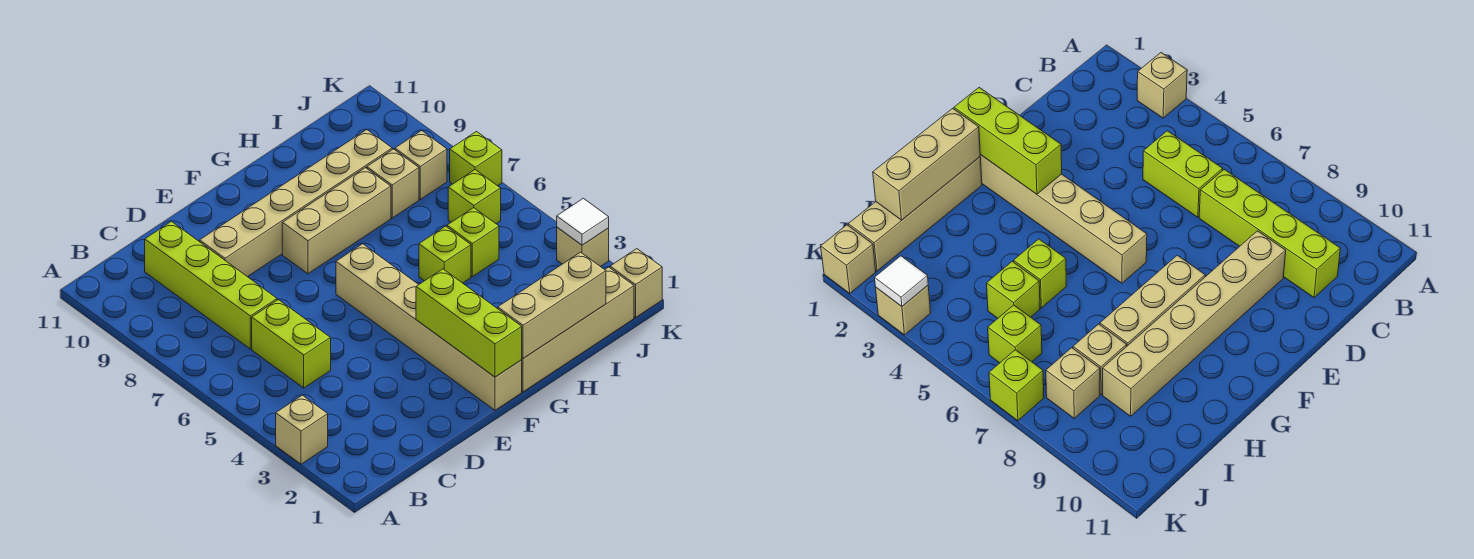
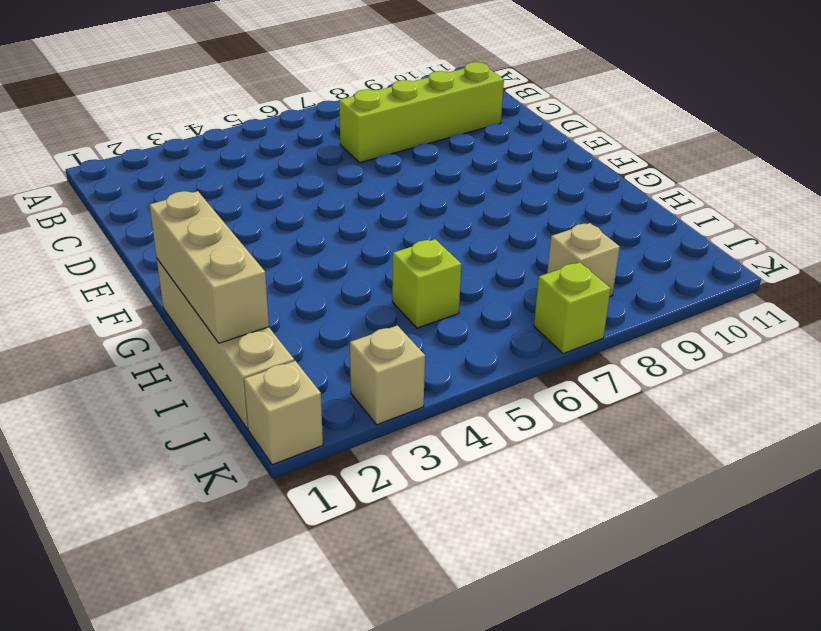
none -> tan brick A3 level 1
none -> lime brick C5:C6 level 1
none -> tan brick D9:I9 level 1

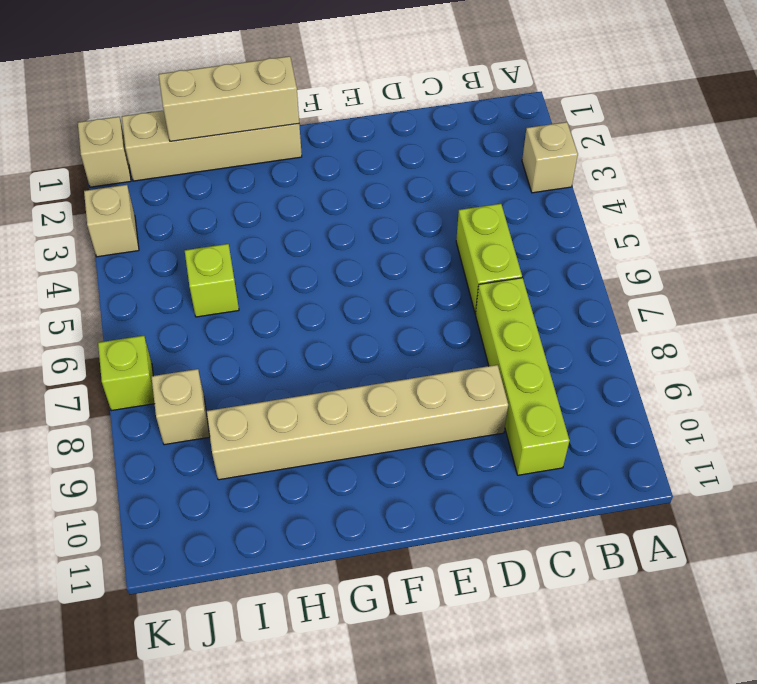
none -> tan brick F1:F6 level 1
none -> tan brick F8:H8 level 1
none -> lime brick H5 level 1

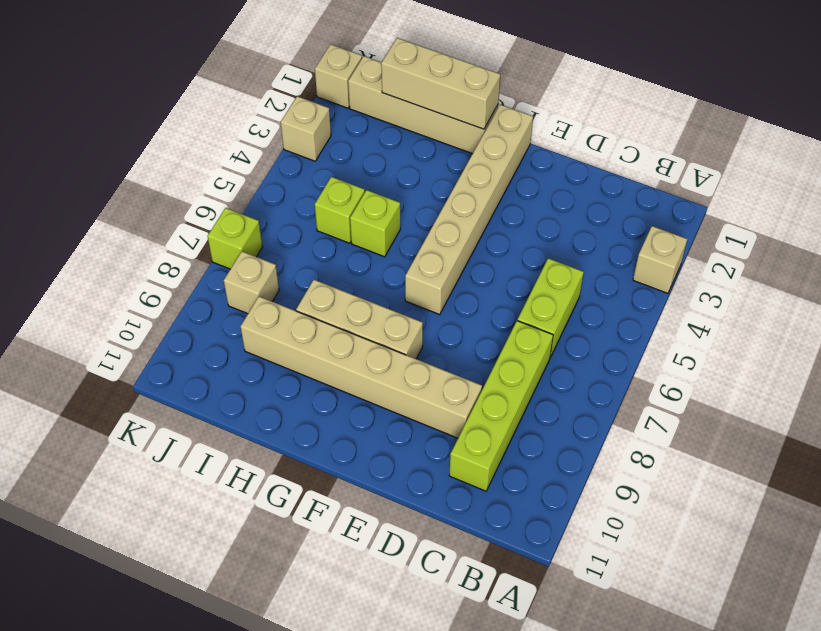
none -> tan brick I8 level 1
none -> lime brick J6 level 1
none -> lime brick F1:F3 level 2

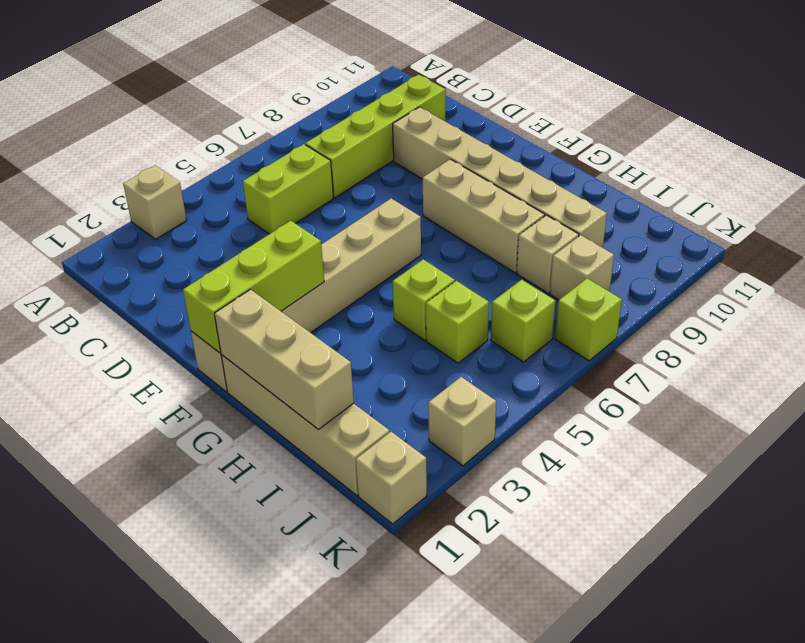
none -> white tile K3 level 2

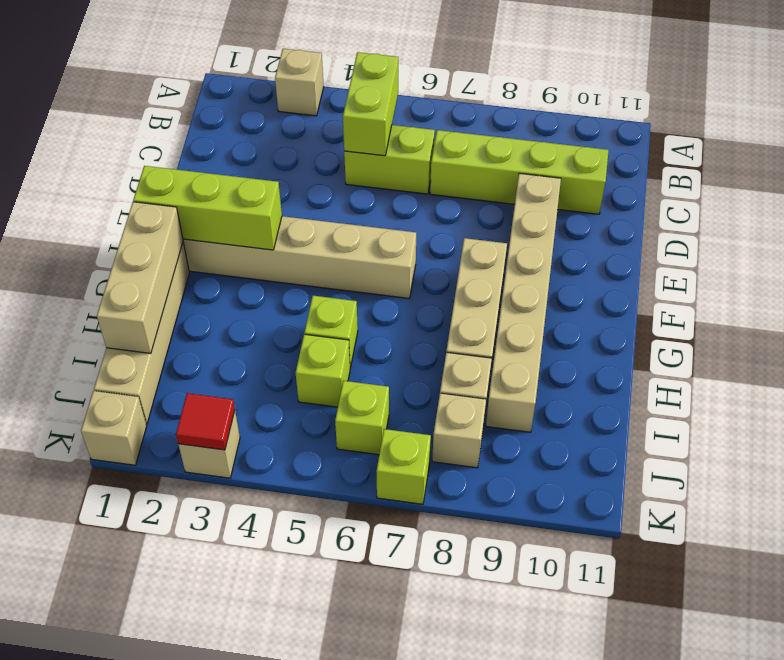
lime brick B5:C5 level 2 -> none
red tile K3 level 2 -> white tile K3 level 2

